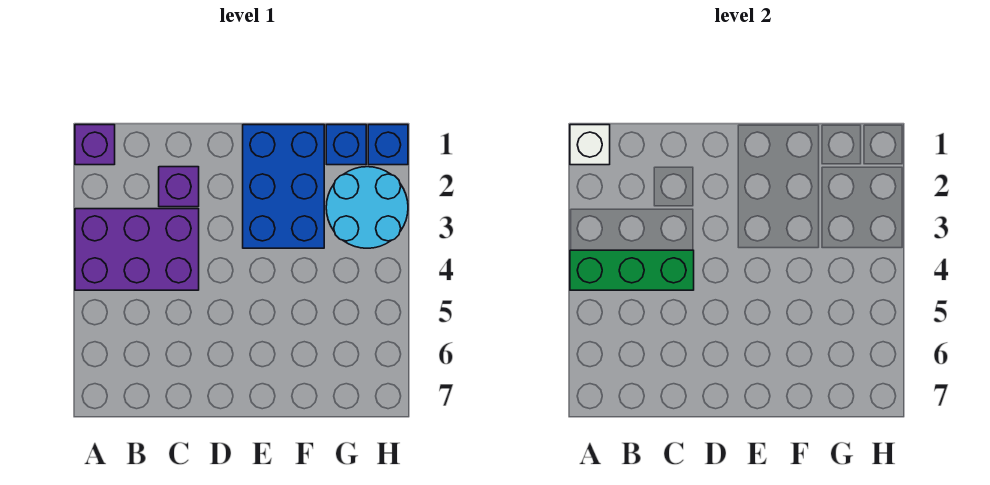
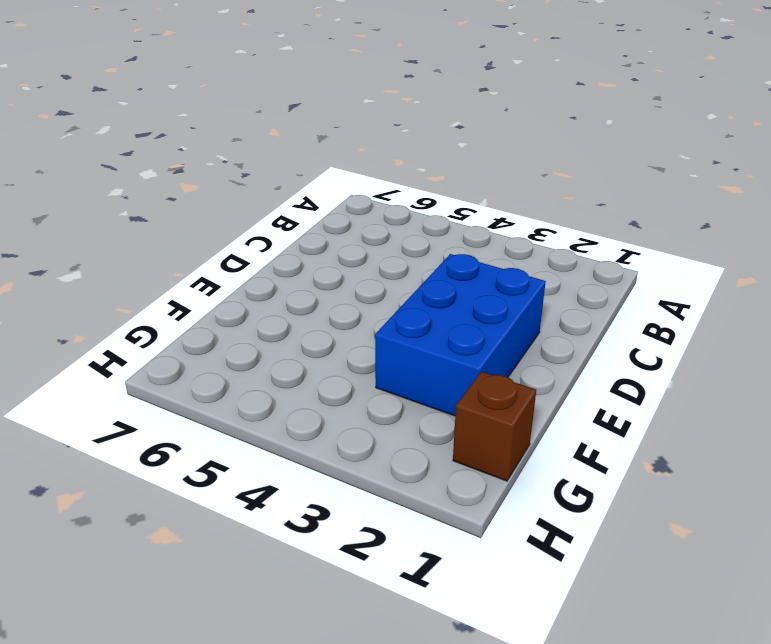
blue brick D2:F3 level 1 -> blue brick E1:F3 level 1
brown brick G1 level 1 -> blue brick G1 level 1
none -> purple brick A1 level 1
none -> purple brick A3:C4 level 1

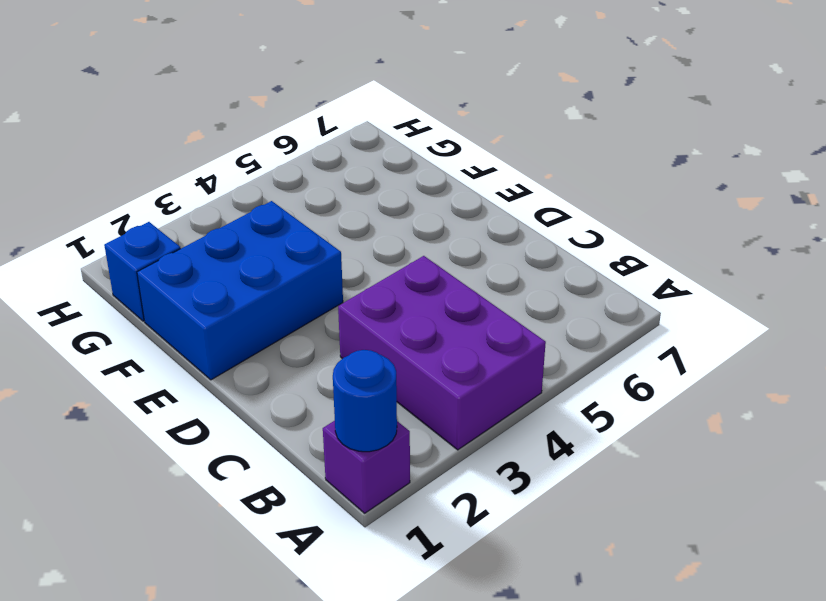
blue round brick A1 level 2 -> white brick A1 level 2
none -> purple brick C2 level 1
none -> cyan round brick G2:H3 level 1

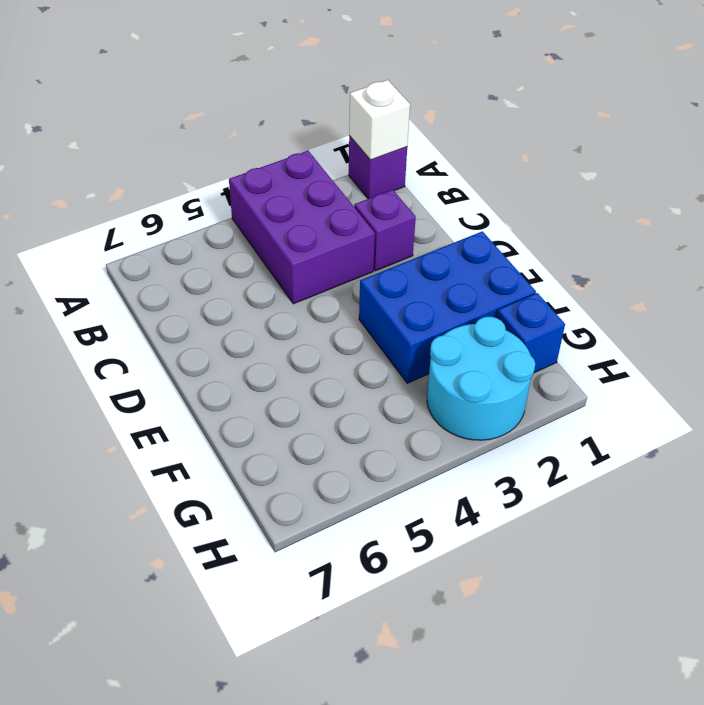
none -> blue brick H1 level 1
none -> green brick A4:C4 level 2

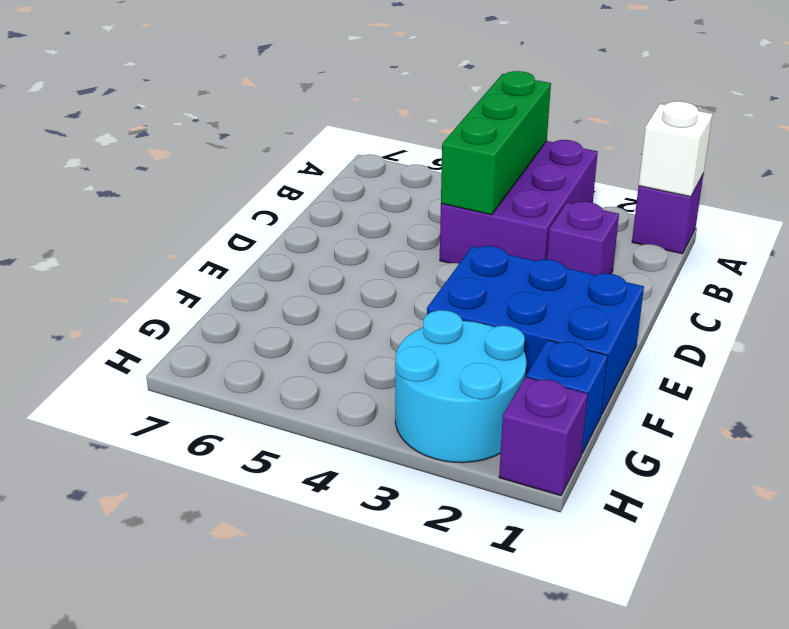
purple brick H1 level 1 -> blue brick H1 level 1

